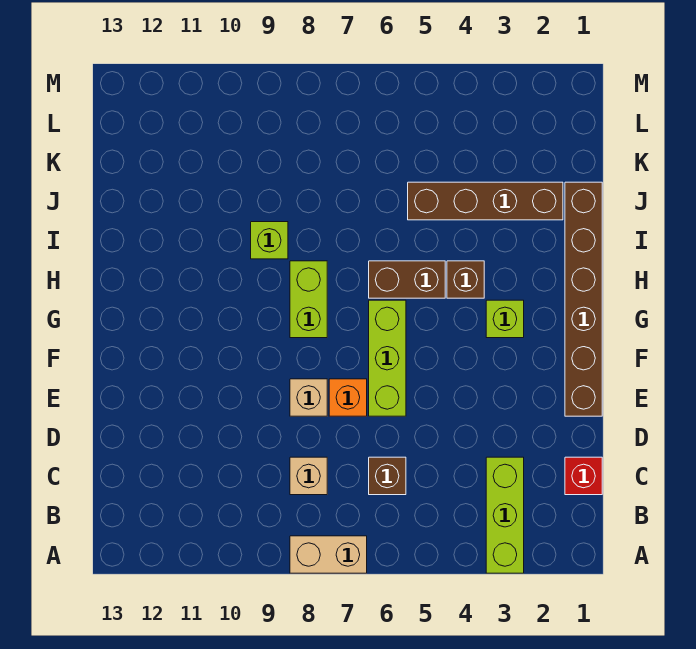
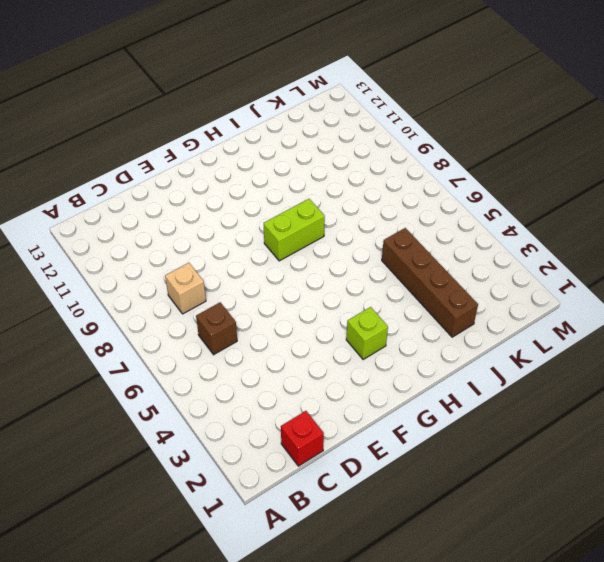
none -> lime brick A3:C3 level 1
none -> tan brick A7:A8 level 1
none -> brown brick E1:J1 level 1

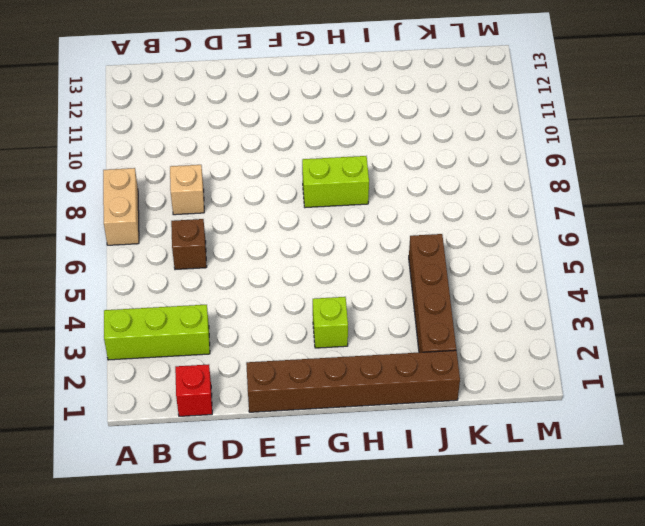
none -> lime brick E6:G6 level 1
none -> orange brick E7 level 1
none -> tan brick E8 level 1

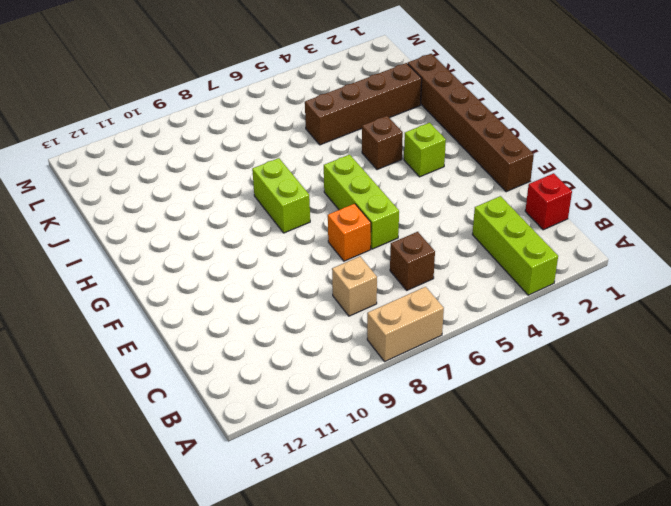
none -> tan brick E8 level 1
none -> brown brick H5:H6 level 1
none -> lime brick I9 level 1

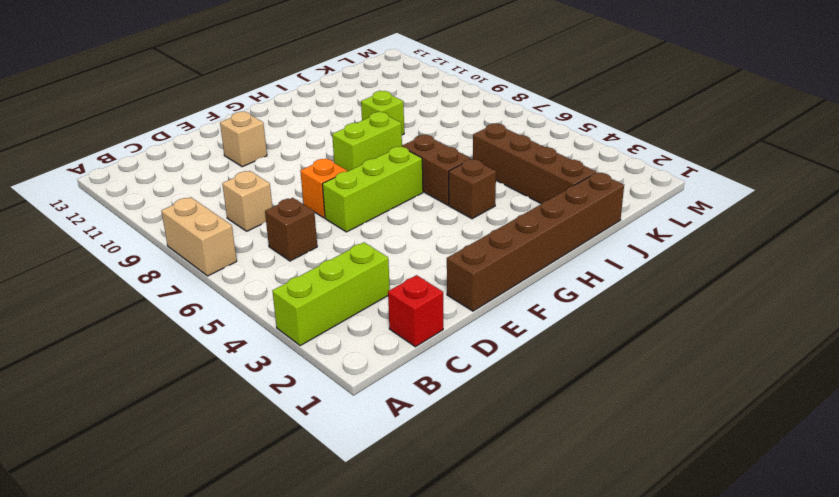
tan brick E11 level 1 -> tan brick E8 level 1
none -> lime brick G3 level 1

